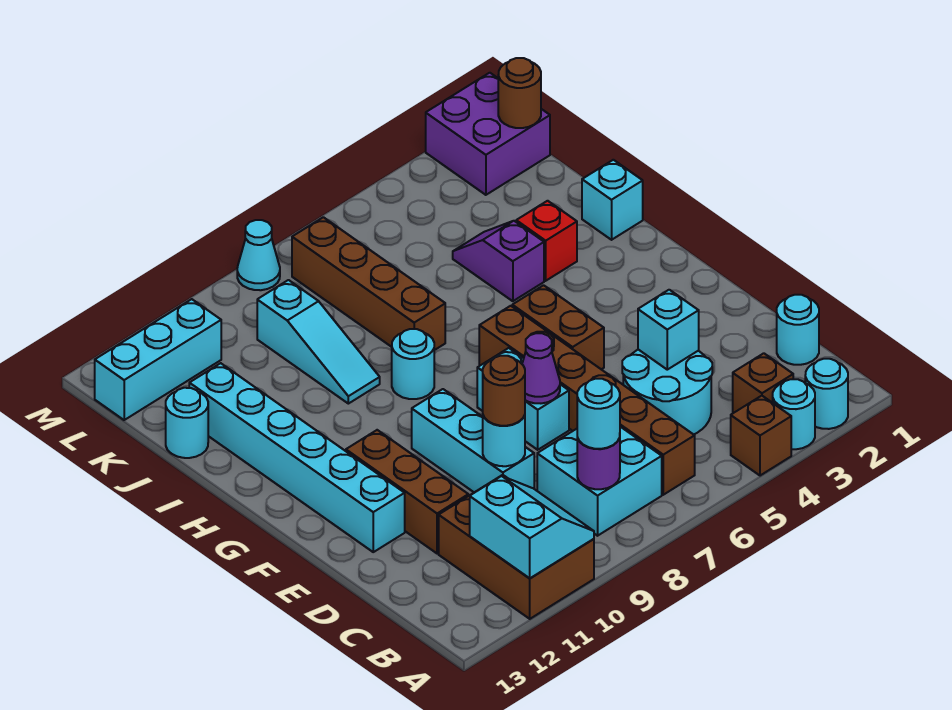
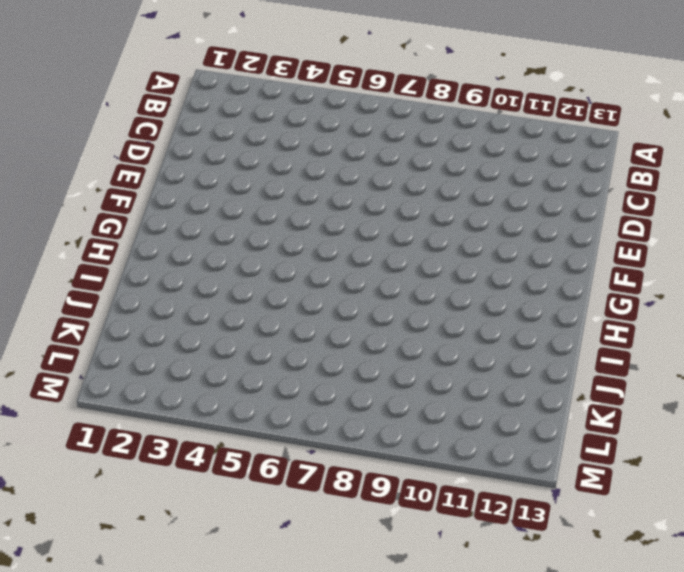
none -> cyan round brick A2 level 1
none -> cyan round brick A3 level 1
none -> brown brick A4 level 1
none -> brown brick A10:C11 level 1

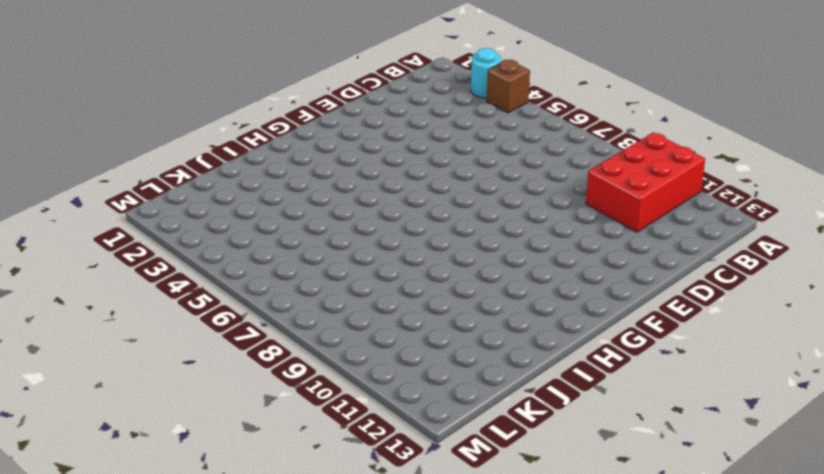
red brick A10:C11 level 1 -> brown brick A10:C11 level 1
none -> cyan round brick A2 level 1
none -> brown brick B3 level 1
none -> brown brick B6:G6 level 1
none -> cyan brick B7:C8 level 1

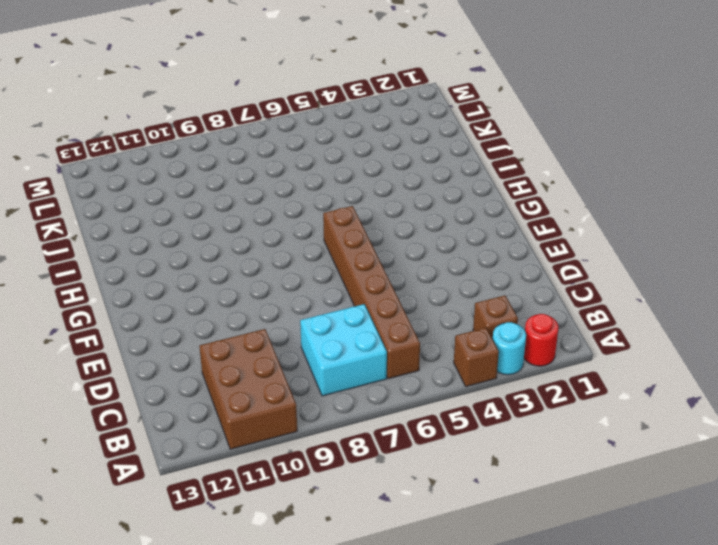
red round brick A2 level 1 -> cyan round brick A2 level 1
none -> cyan round brick C1 level 1
none -> cyan round brick C4:D5 level 1
none -> cyan brick D9:F9 level 1
none -> brown brick D11:F11 level 1

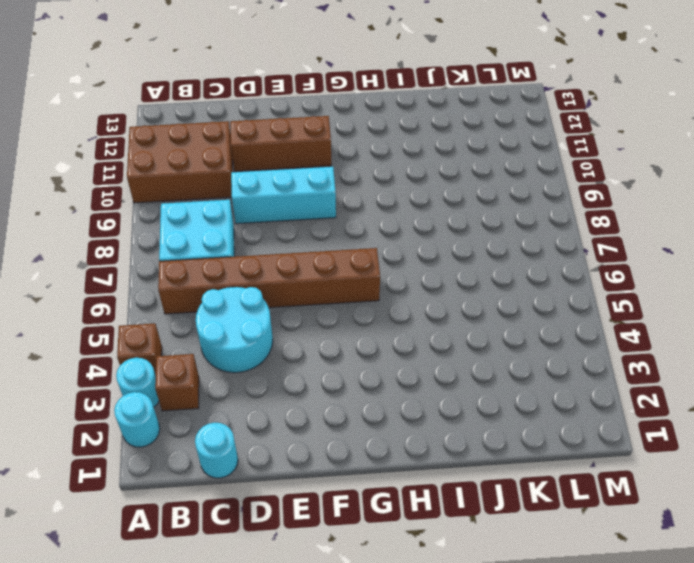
none -> cyan brick E7:F7 level 1
none -> cyan brick E12:J12 level 1
none -> brown brick F5:G5 level 1
none -> cyan round brick H8 level 1

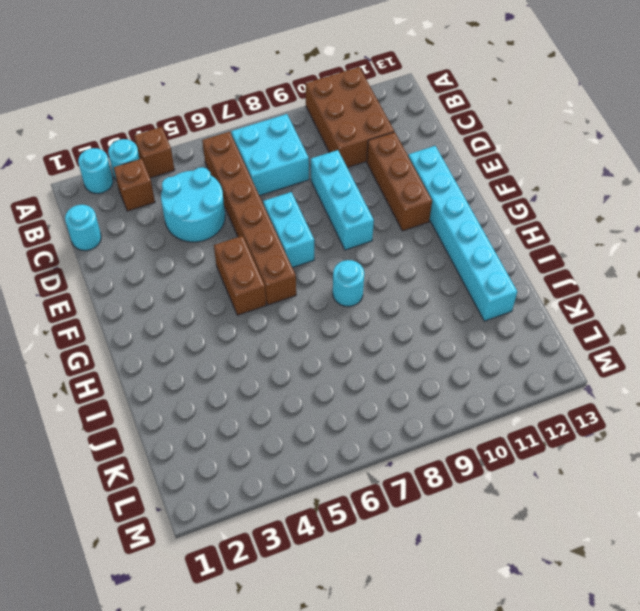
none -> cyan brick I1 level 1
none -> red brick I3 level 1
none -> purple slope I4:J4 level 1 top I
none -> brown brick I7:L7 level 1

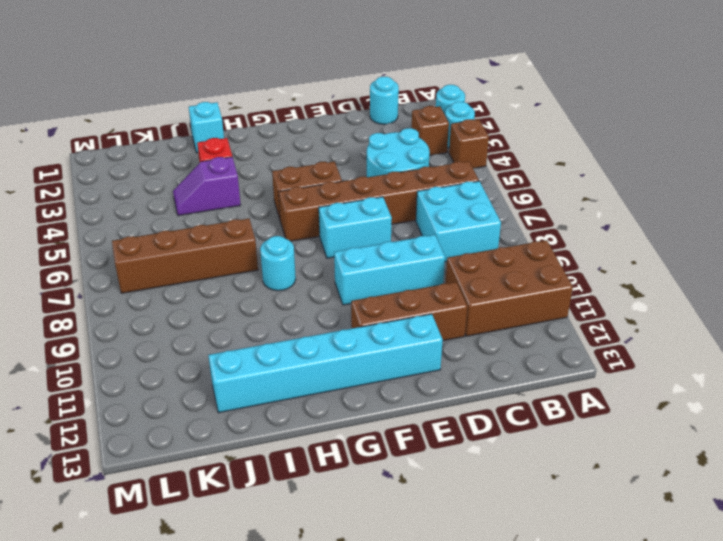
none -> cyan slope I9:K9 level 1 top K
none -> cyan round brick J13 level 1
none -> purple brick L1:M2 level 1
none -> cyan brick L11:L13 level 1

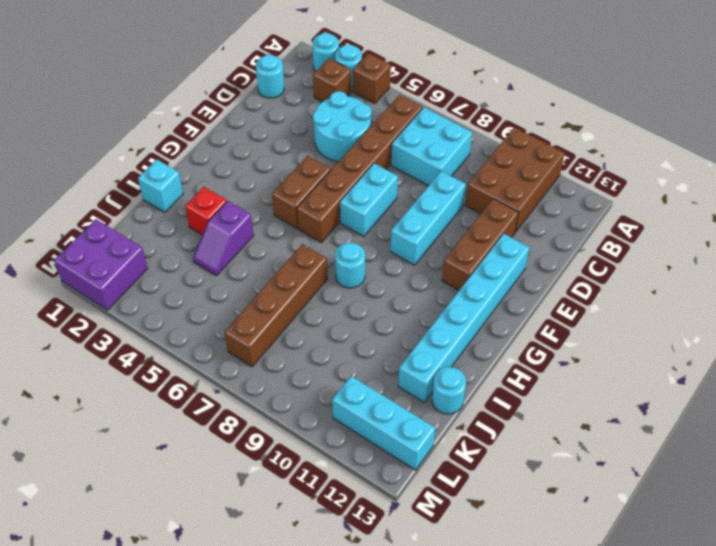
none -> cyan slope I9:K9 level 1 top K
none -> cyan cone M8 level 1
none -> cyan slope A10:B11 level 2 top 11
none -> purple round brick B8 level 2

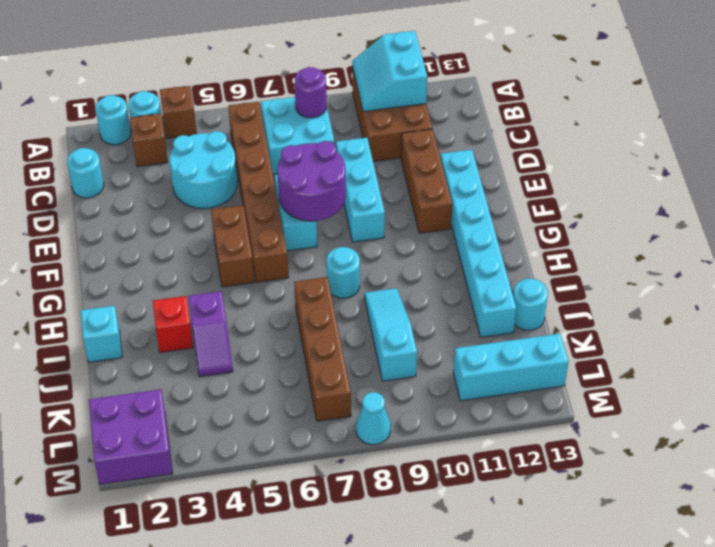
purple round brick E7:F8 level 2 -> purple cone E7 level 2
none -> cyan brick D4 level 2
none -> cyan round brick D9 level 2
none -> brown round brick L1 level 2
none -> cyan round brick B8 level 3

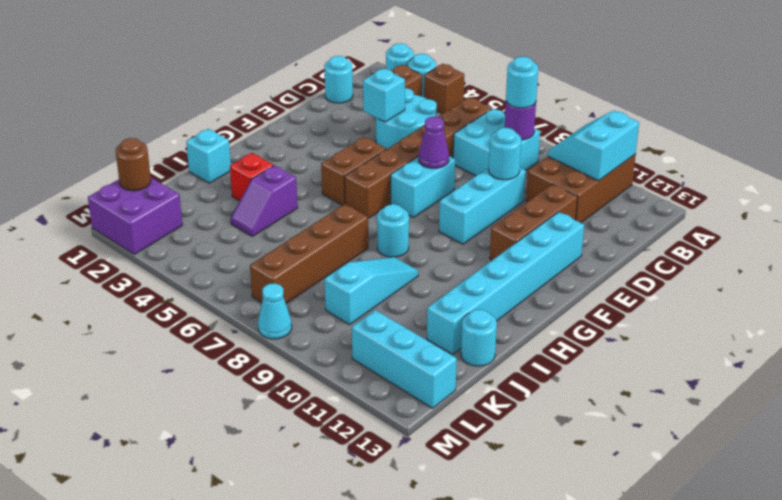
none -> brown round brick D9 level 3

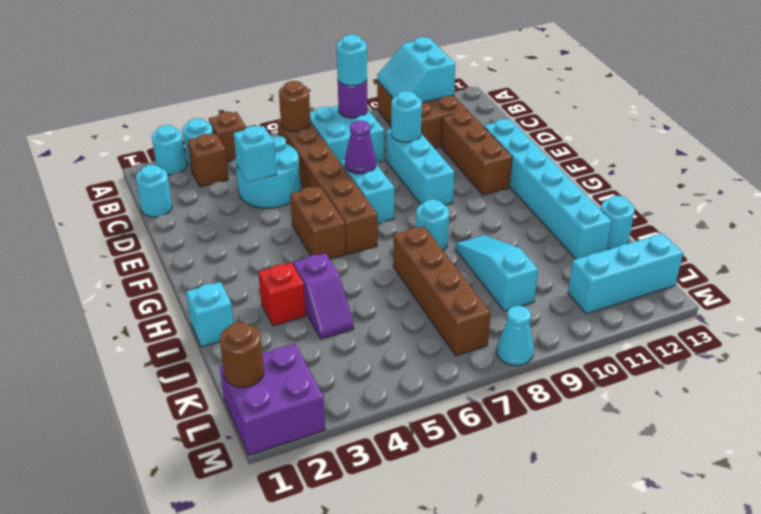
brown round brick B6 level 2 -> brown round brick D9 level 3

